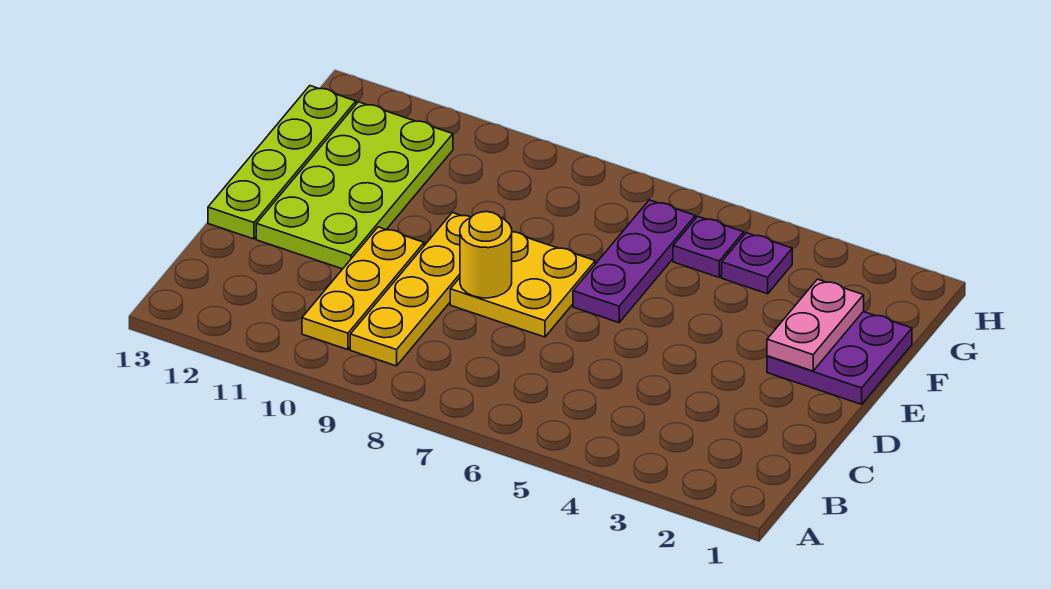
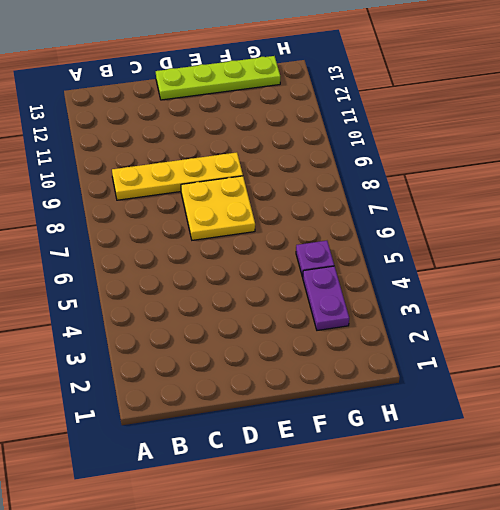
purple plate G3:G4 level 1 -> purple plate G4 level 1
none -> yellow plate B10:D10 level 1
none -> lime plate D11:G12 level 1

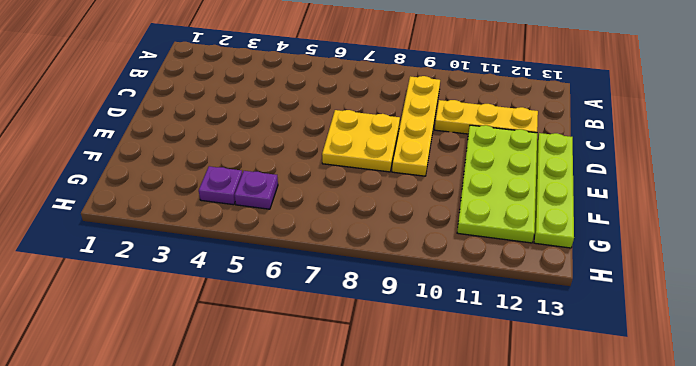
yellow plate C10:C12 level 1 -> yellow plate B10:D10 level 1
none -> purple plate E1:F2 level 1
none -> purple plate E6:G6 level 1

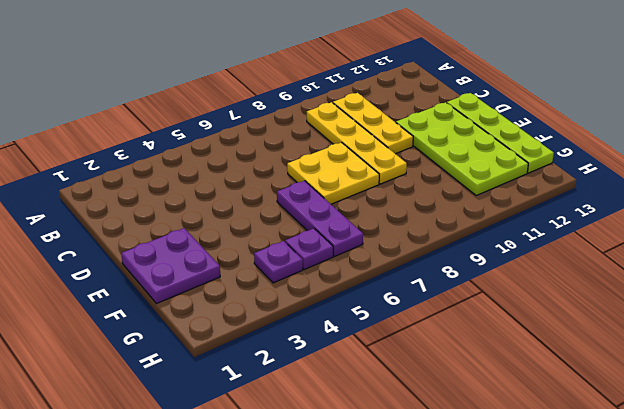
none -> yellow round brick D8 level 2
none -> pink plate E2:F2 level 2

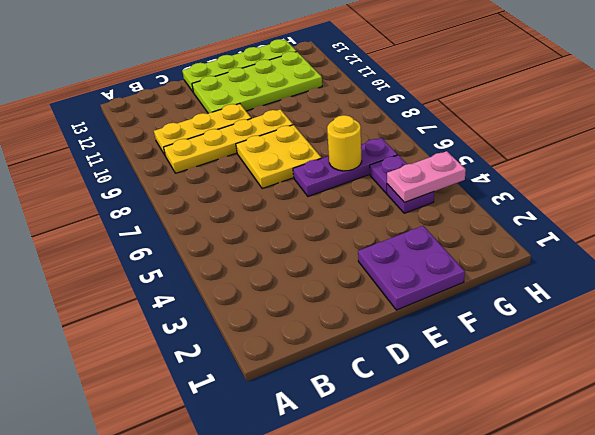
yellow round brick F6 level 2 -> yellow round brick D8 level 2
pink plate G4:H4 level 2 -> pink plate E2:F2 level 2

